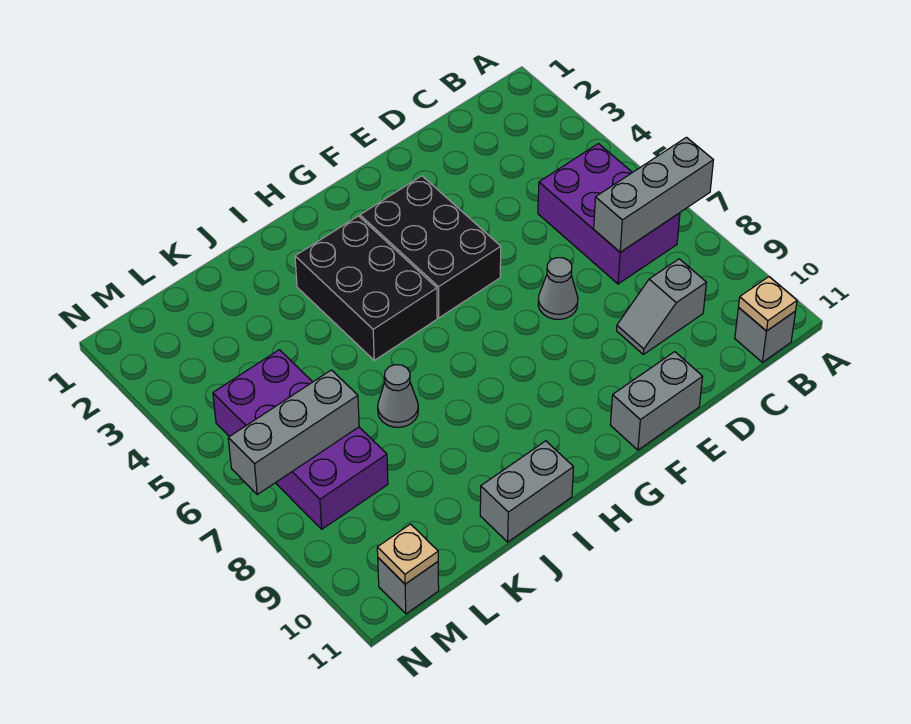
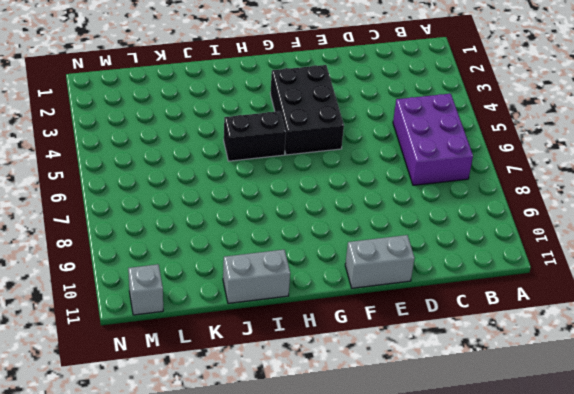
black brick H5:I5 level 1 -> black brick H3:I5 level 1
none -> grey brick B11 level 1
none -> grey slope C9:D9 level 1 top C
none -> grey cone E7 level 1

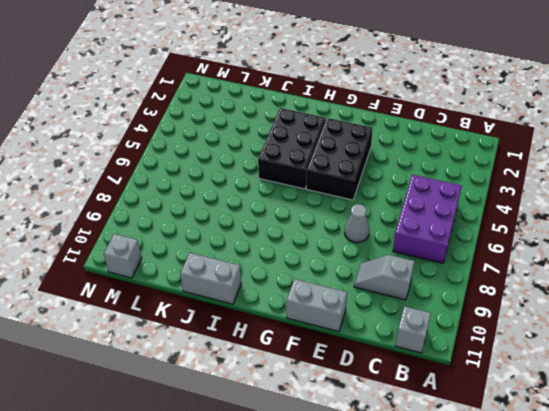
none -> grey cone J7 level 1
none -> purple brick L5:M8 level 1
none -> grey brick A7:C7 level 2

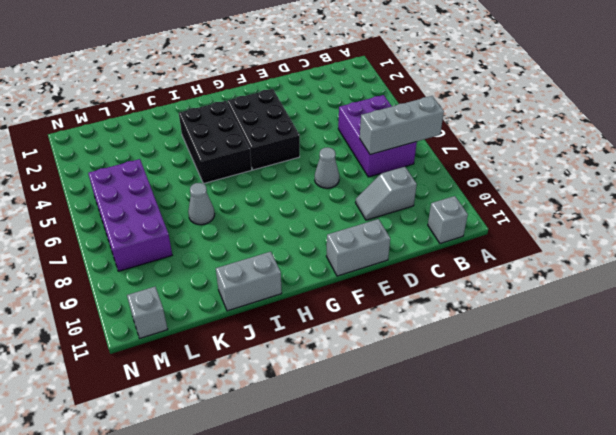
none -> tan plate B11 level 2
none -> grey brick L7:N7 level 2
none -> tan plate M11 level 2

